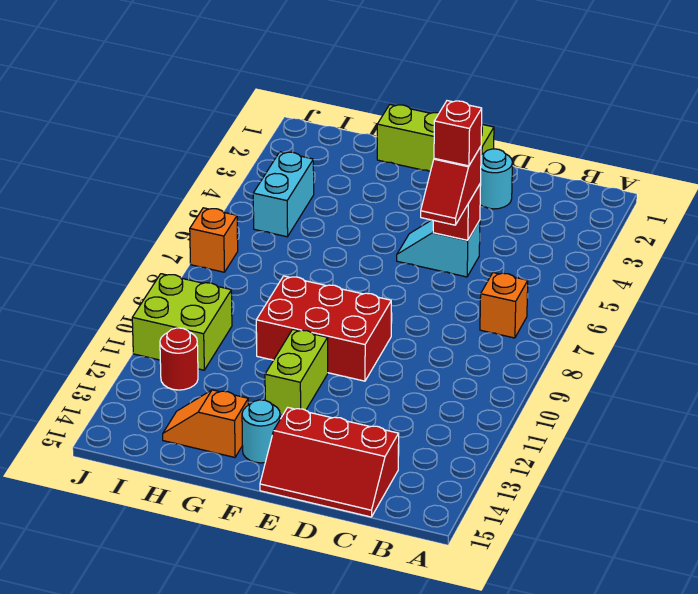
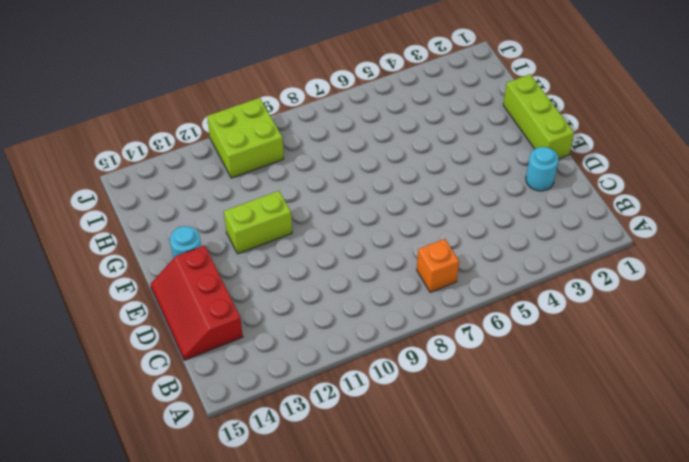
none -> cyan slope D5:E5 level 1 top D
none -> red brick E9:G10 level 1
none -> orange slope G14:H14 level 1 top G

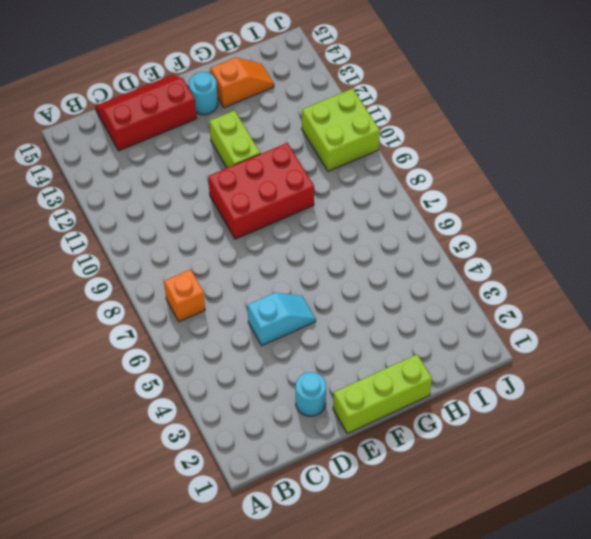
none -> cyan brick I4:I5 level 1
none -> red round brick I12 level 1
none -> orange brick J7 level 1

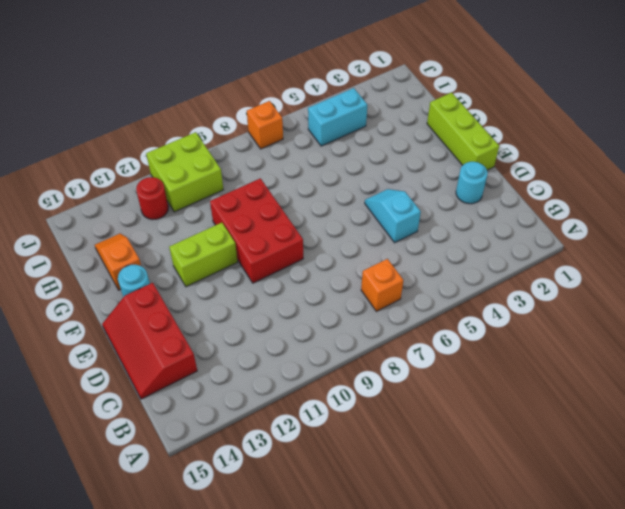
none -> red brick D5 level 2
none -> red slope D5:D6 level 3 top 5
none -> red brick D5 level 4

